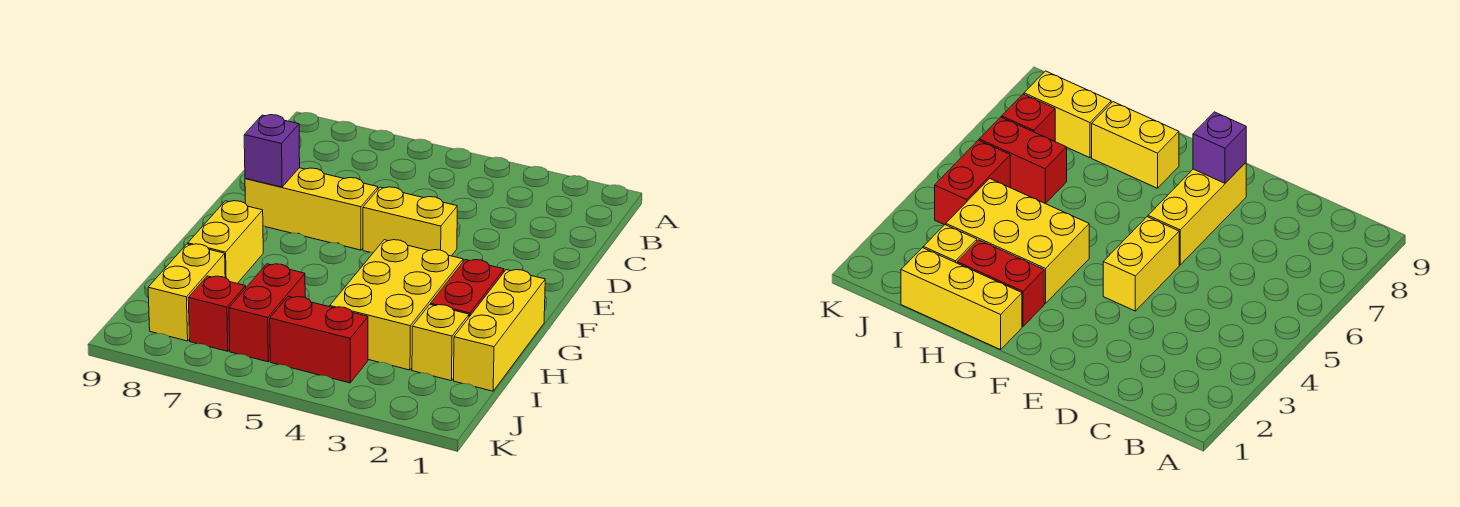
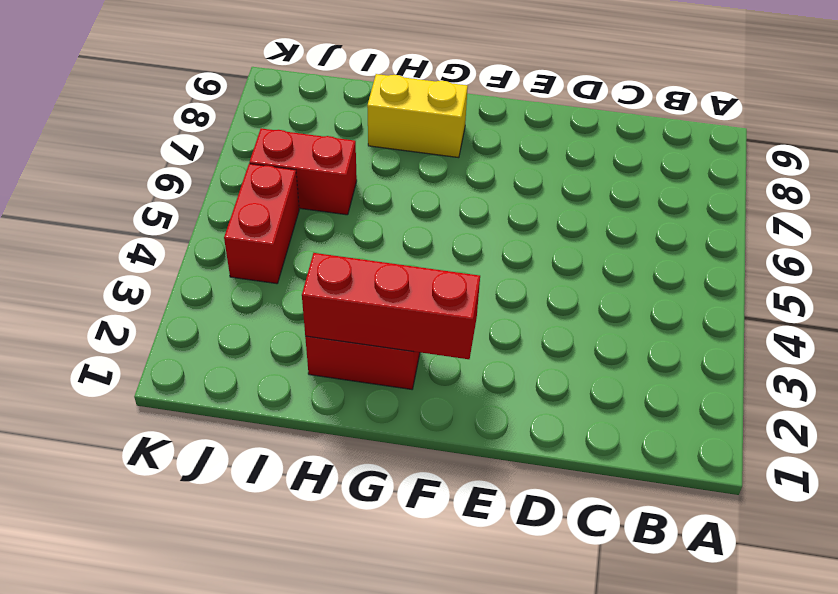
red brick F2:H2 level 2 -> none
none -> yellow brick E4:E5 level 1
none -> yellow brick E6:E8 level 1
none -> yellow brick G1:I1 level 1

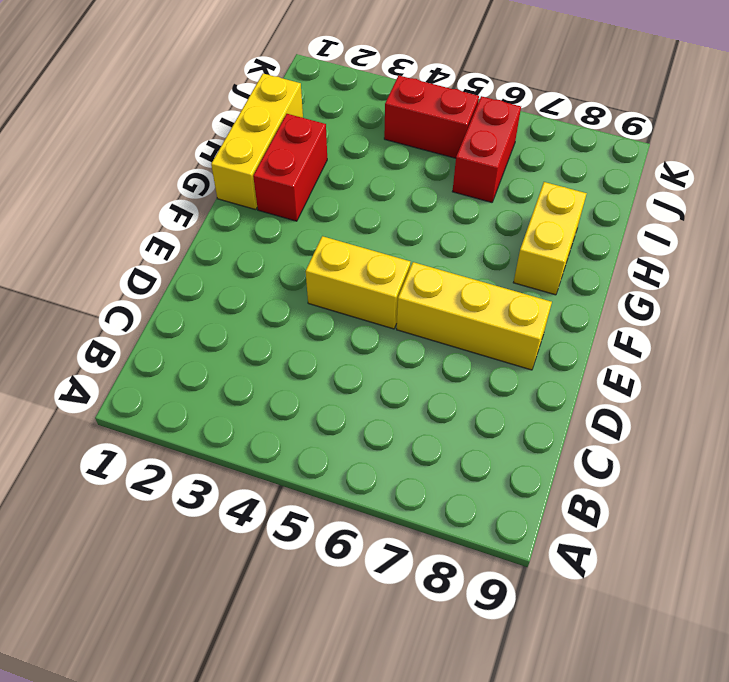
none -> yellow brick G3:I4 level 1
none -> yellow brick I2 level 1
none -> yellow brick I8:J8 level 1

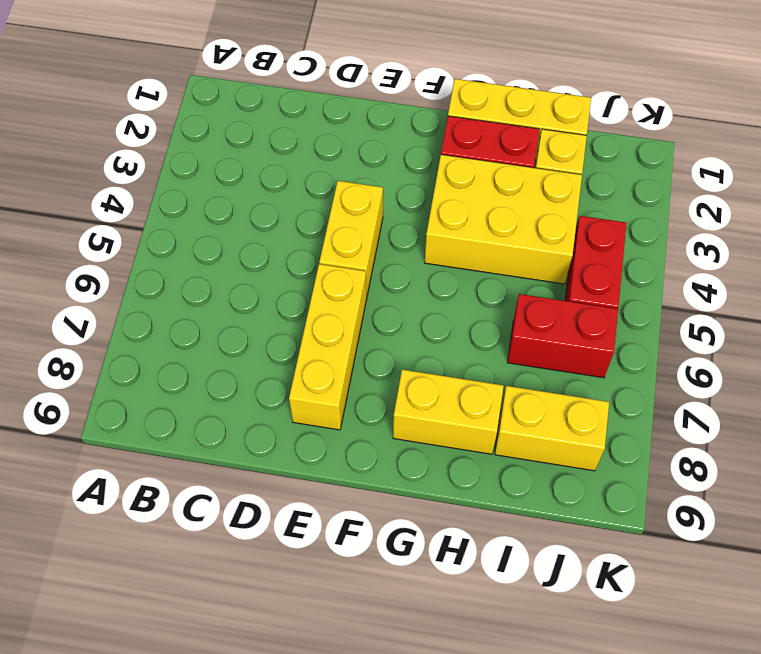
none -> red brick J7 level 1
none -> purple brick E8 level 2

